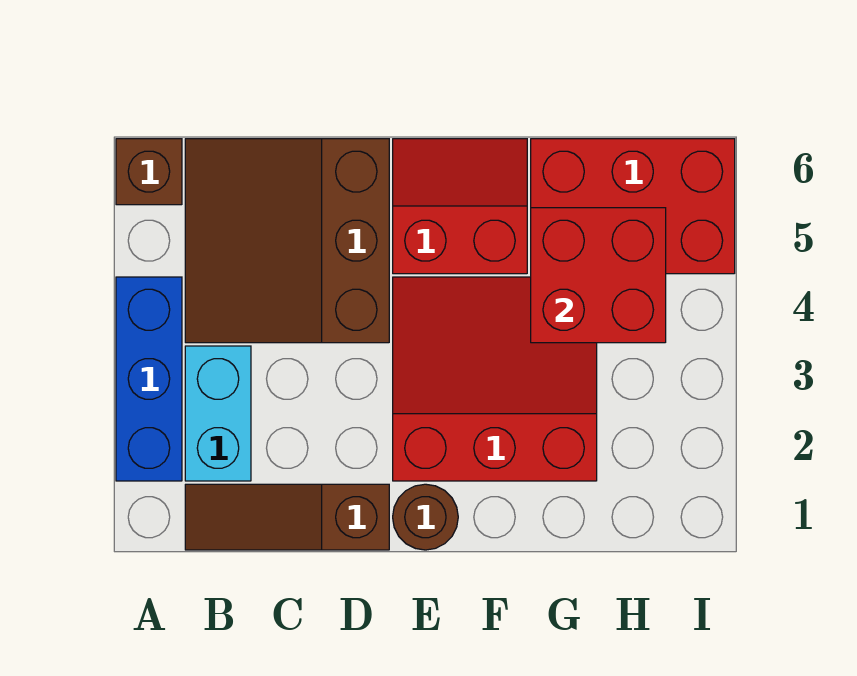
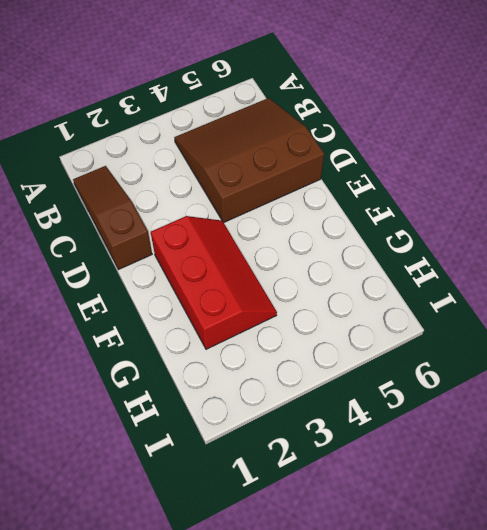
red slope E2:G3 level 1 top 2 -> red slope E2:G4 level 1 top 2
none -> blue brick A2:A4 level 1
none -> brown brick A6 level 1

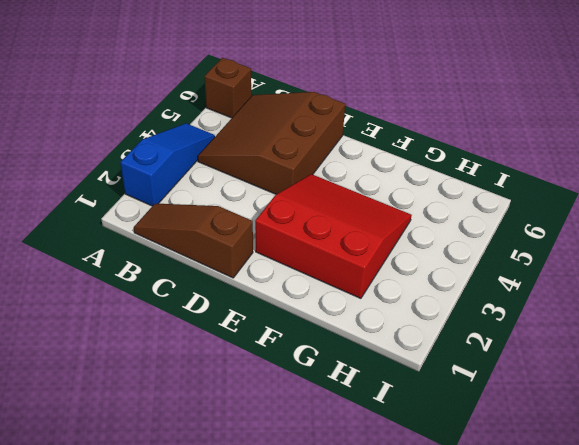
blue slope A2:A4 level 1 top 2 -> blue brick A2:A4 level 1
none -> cyan brick B2:B3 level 1
none -> brown round brick E1 level 1

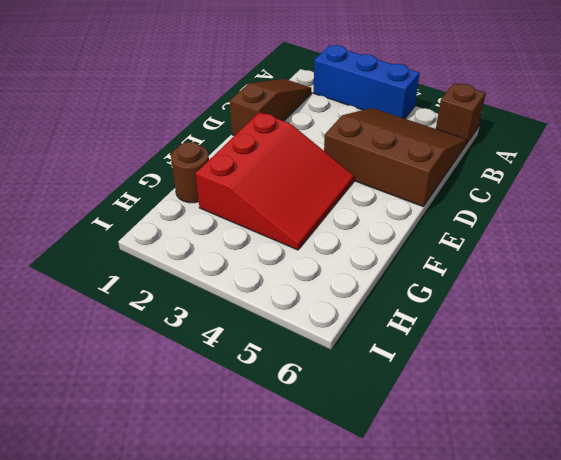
brown round brick G1 level 1 -> brown round brick E1 level 1
none -> cyan brick B2:B3 level 1
none -> red slope E5:F6 level 1 top 5

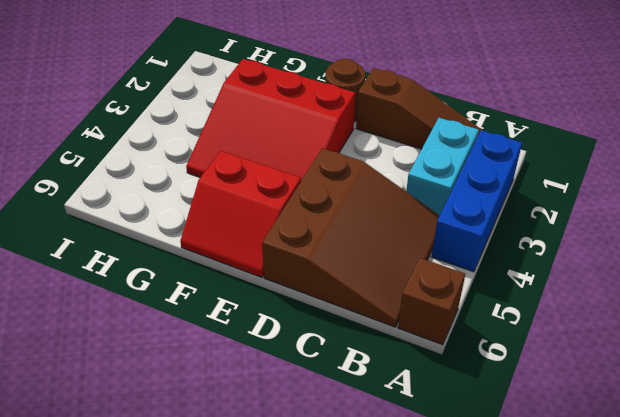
none -> red brick G5:I6 level 1
none -> red brick G4:H5 level 2

